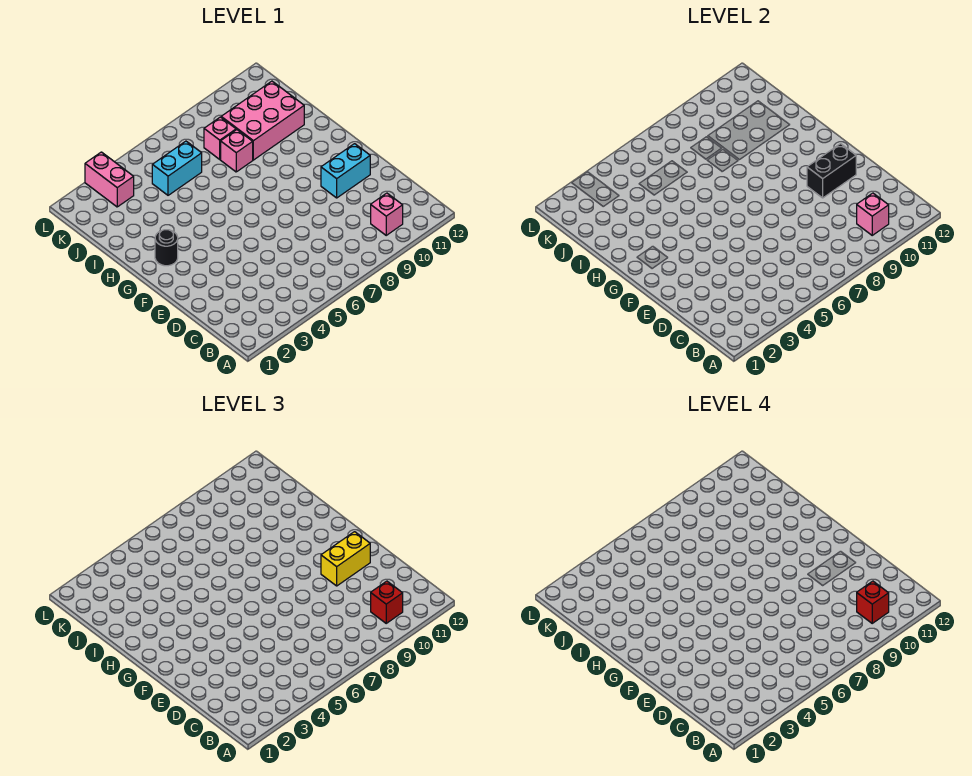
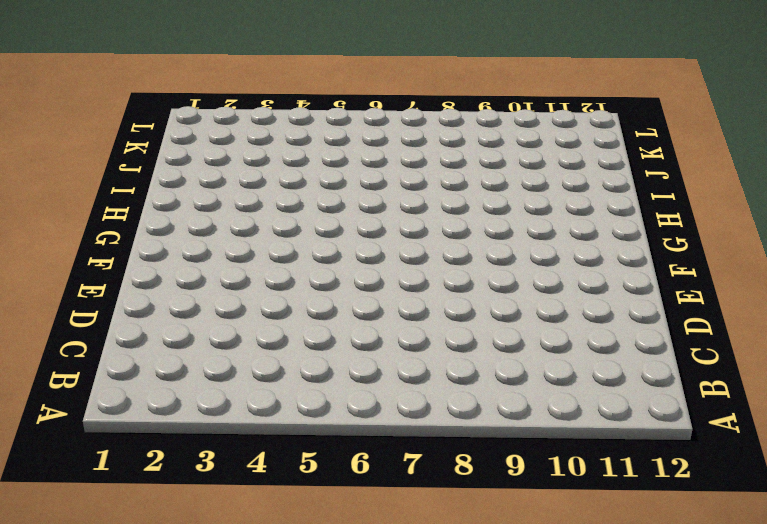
none -> pink brick B10 level 1
none -> cyan brick E10:E11 level 1
none -> black round brick G2 level 1

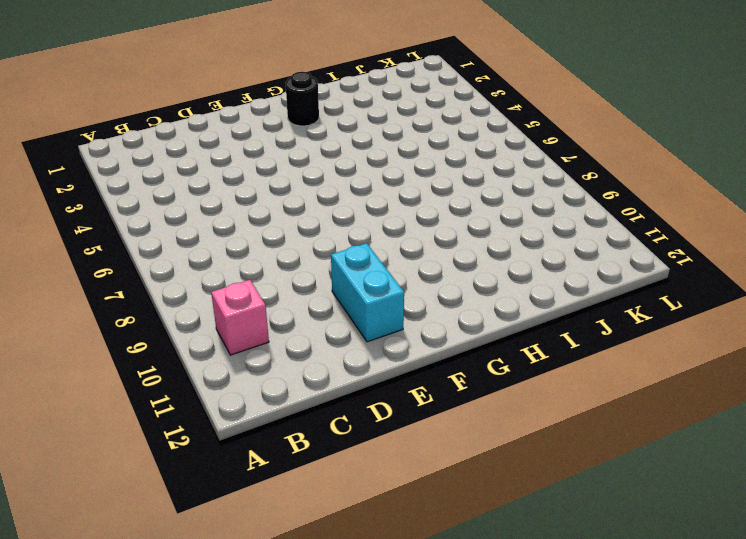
none -> pink brick I8 level 1
none -> pink brick I9:J11 level 1
none -> cyan brick J5:J6 level 1

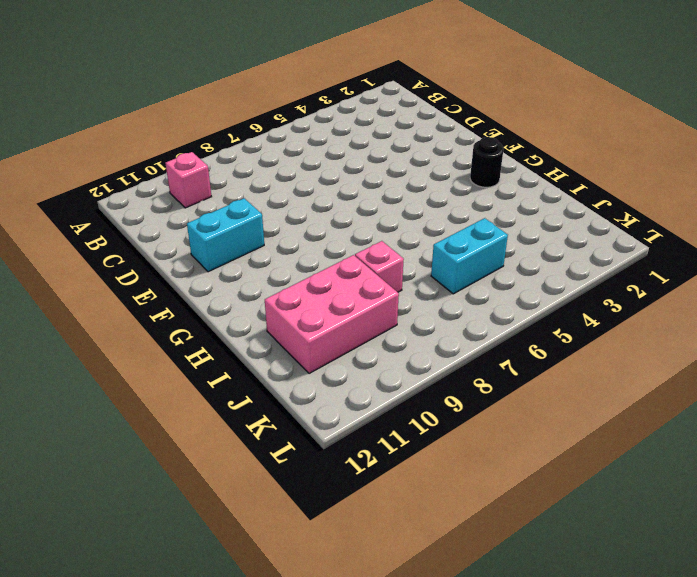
none -> pink brick J8 level 1
none -> pink brick K3:L3 level 1
none -> pink brick B10 level 2

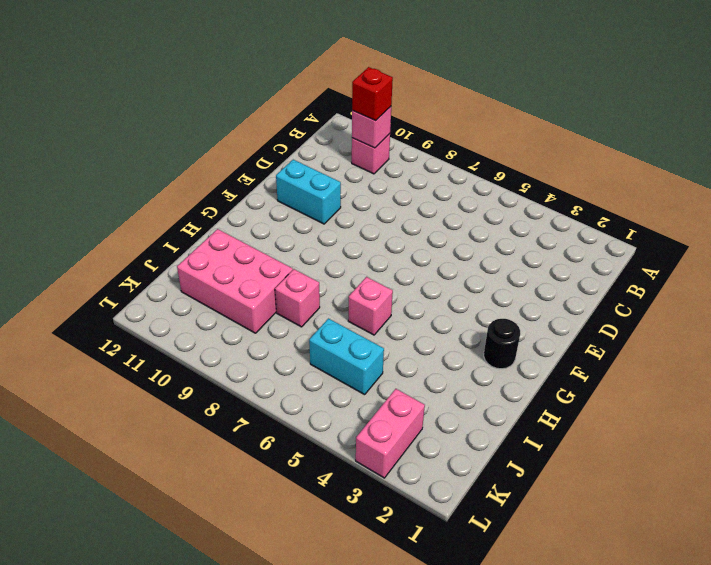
pink brick H6 level 1 -> pink brick J8 level 1
none -> black brick E10:E11 level 2
none -> yellow brick E10:E11 level 3
none -> red brick B10 level 4

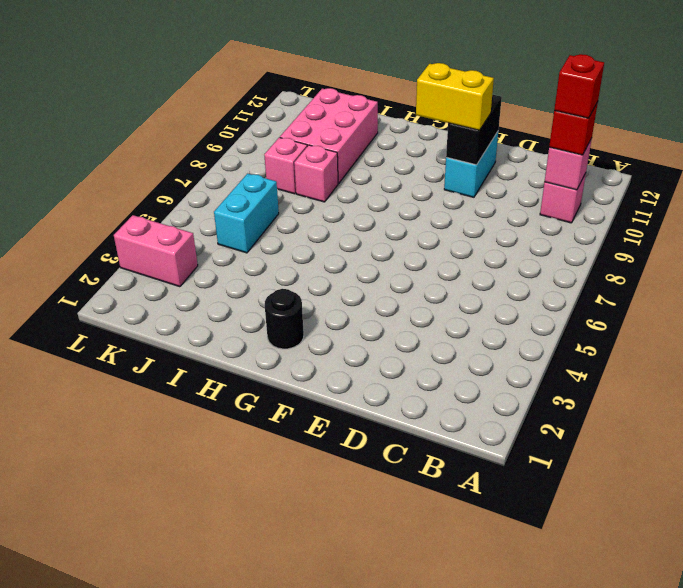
yellow brick E10:F10 level 3 -> yellow brick E10:E11 level 3

